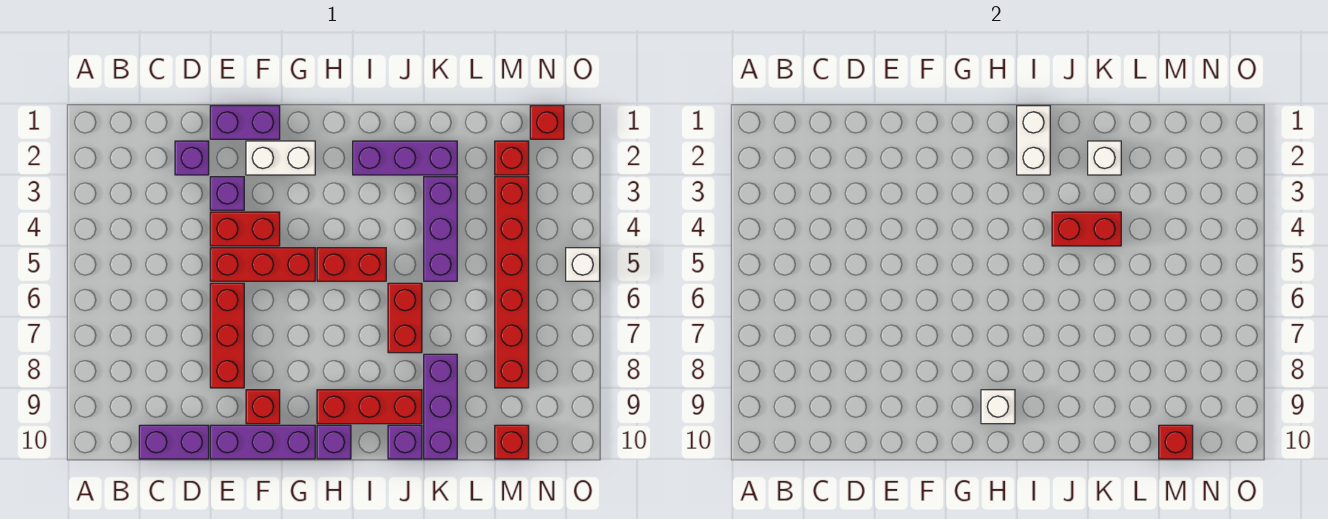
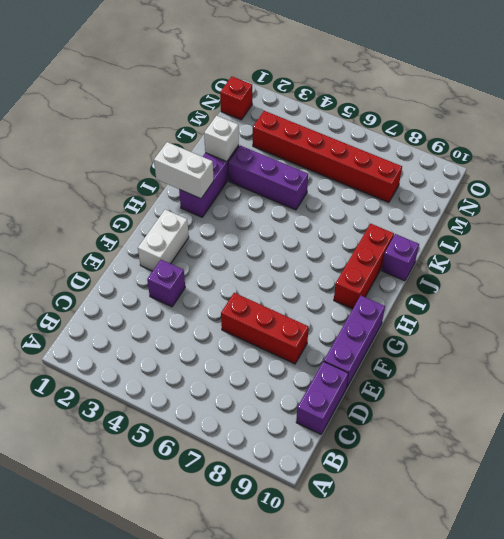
none -> purple brick D2 level 1
none -> purple brick E1:F1 level 1
none -> red brick E4:F4 level 1

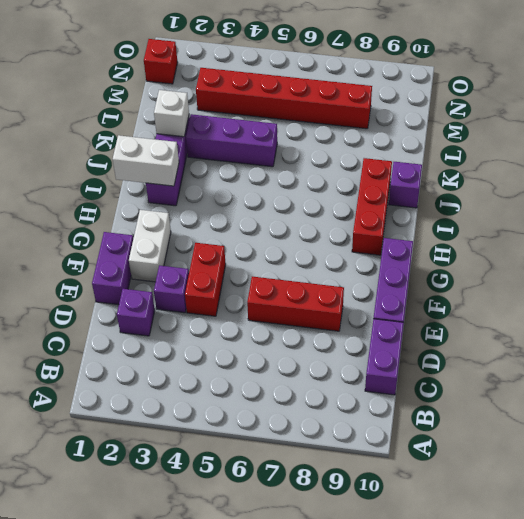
none -> red brick E5:G5 level 1
none -> red brick F9 level 1
none -> red brick H5:I5 level 1

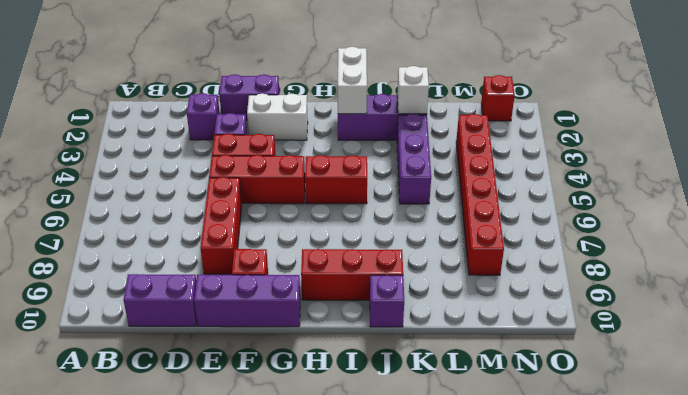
none -> purple brick H10 level 1
none -> red brick J6:J7 level 1
none -> purple brick K8:K10 level 1

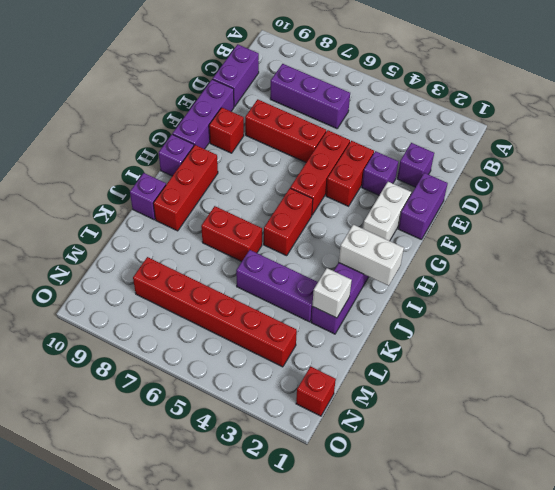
purple brick C6:C8 level 1 -> purple brick K8:K10 level 1
none -> red brick M2 level 1
none -> red brick M10 level 1
none -> white brick O5 level 1

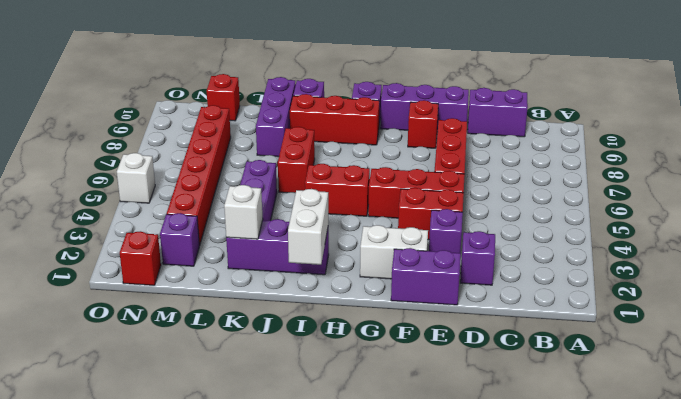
purple brick M2 level 1 -> red brick M2 level 1
none -> white brick H9 level 2
none -> red brick J4:K4 level 2
none -> red brick M10 level 2

